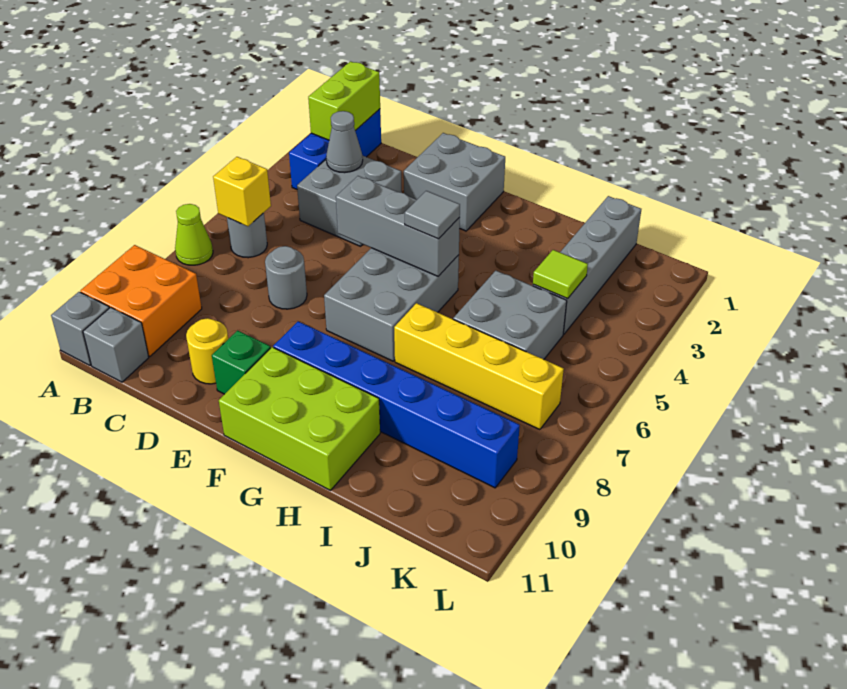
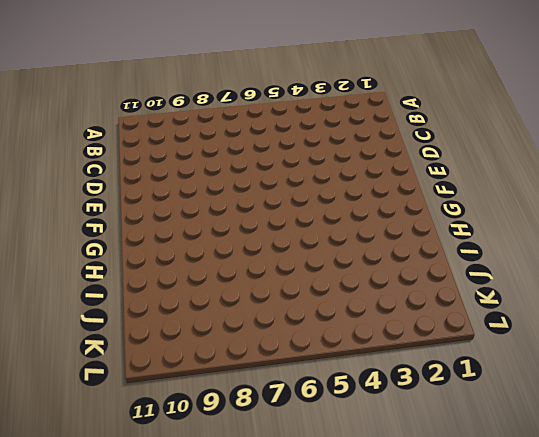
none -> lime cone A7 level 1
none -> orange brick A9:B10 level 1
none -> grey brick A11 level 1

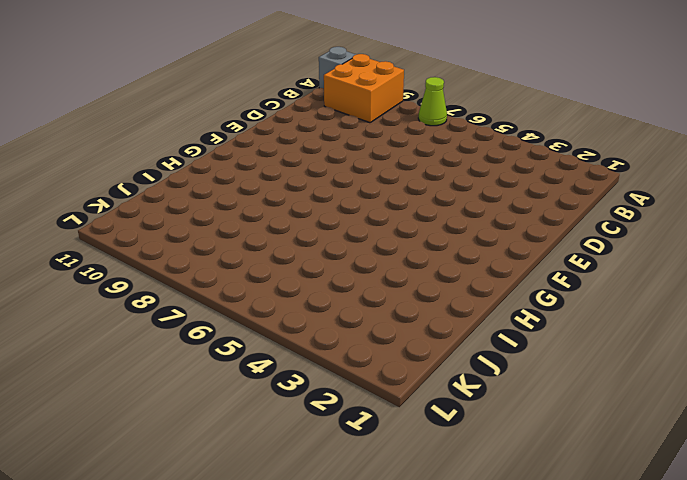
none -> blue brick B1:B3 level 1
none -> grey round brick B6 level 1
none -> grey brick B11 level 1

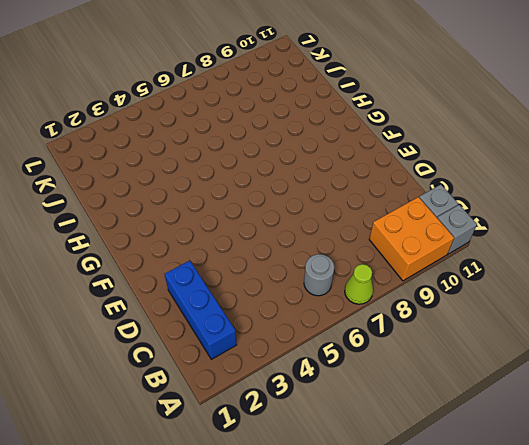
blue brick B2:D2 level 1 -> blue brick B1:B3 level 1
none -> grey brick C3:D4 level 1
none -> grey round brick D7 level 1
none -> yellow round brick D10 level 1

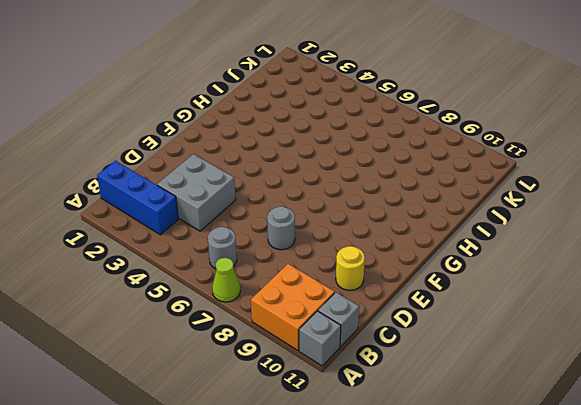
none -> grey brick E1:F2 level 1
none -> green brick E10 level 1
none -> grey brick F5:G7 level 1

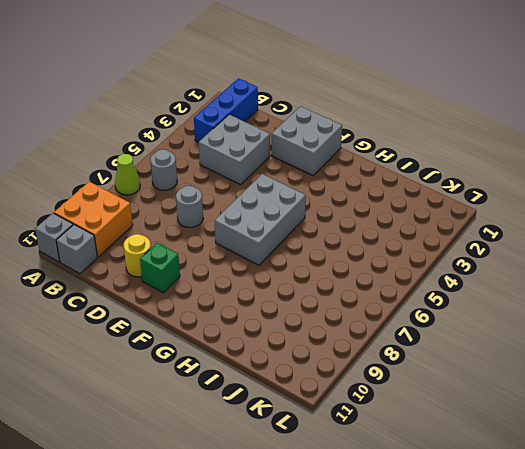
none -> blue brick F9:K9 level 1
none -> lime brick F10:H11 level 1
none -> yellow brick H7:K7 level 1

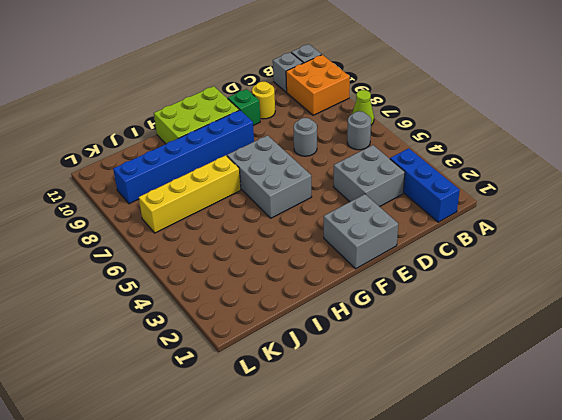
none -> grey brick I5:J6 level 1
none -> grey brick J1:J4 level 1
none -> lime brick B1:B2 level 2

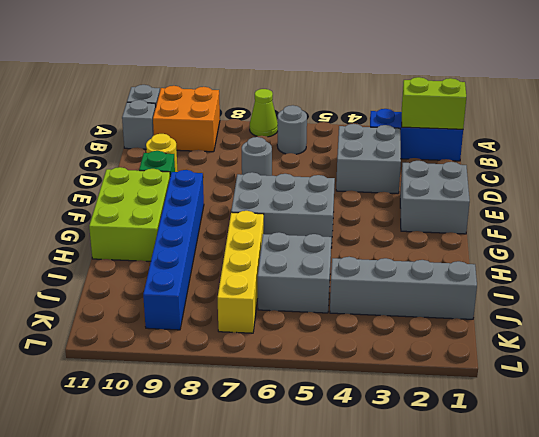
none -> yellow brick B6 level 2
none -> grey cone C3 level 2
none -> grey brick E5:G5 level 2

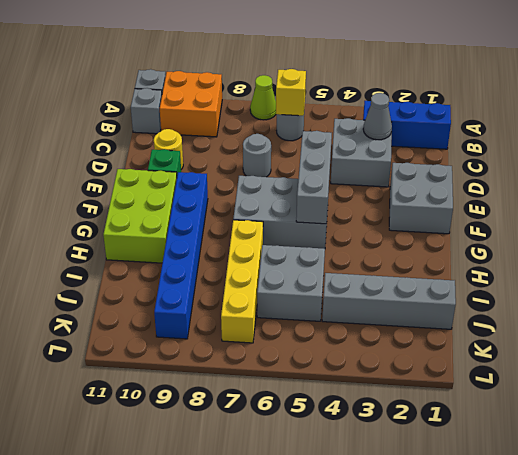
none -> lime brick B1:B2 level 2
none -> lime tile J4 level 2
none -> grey tile G5 level 3

